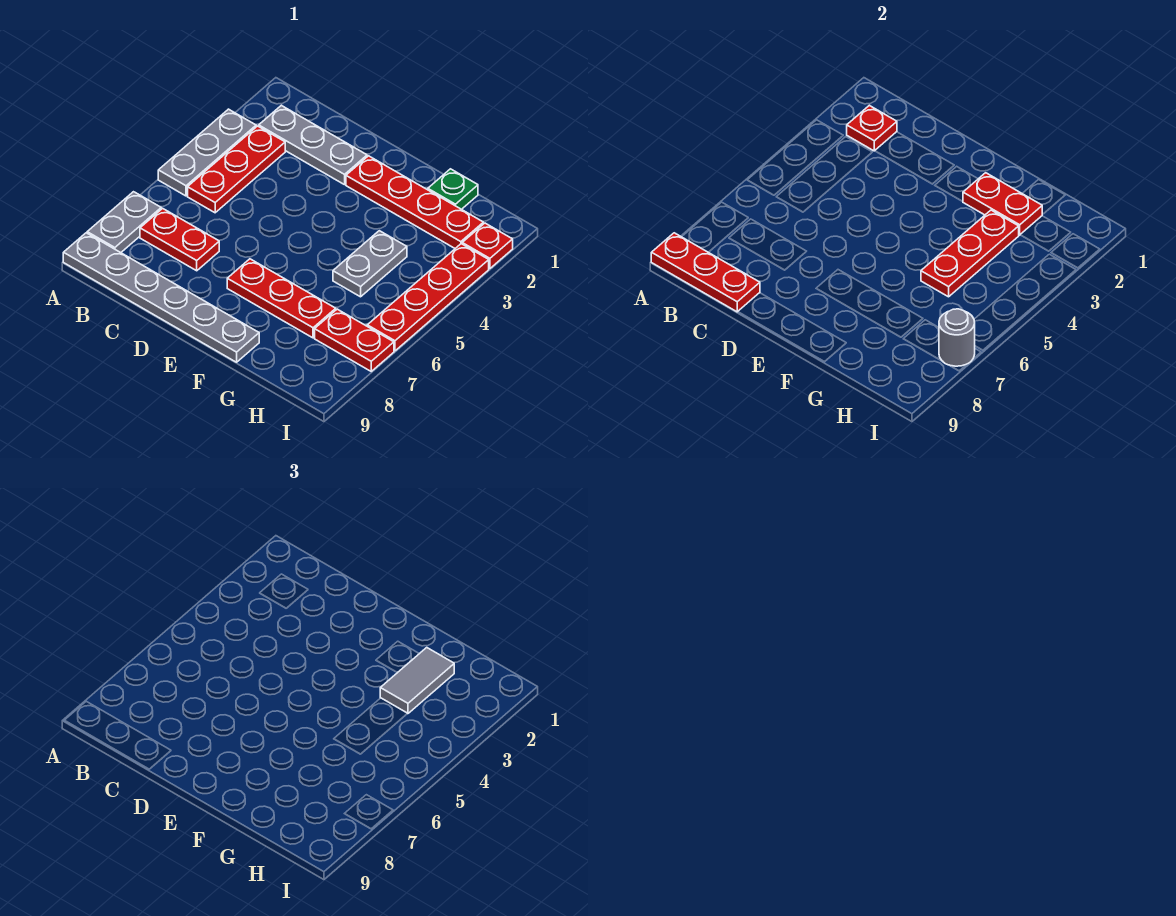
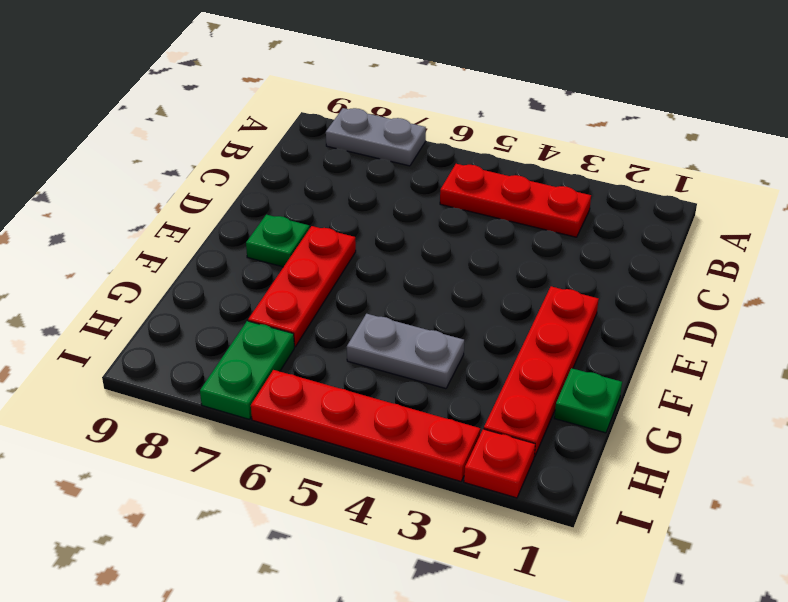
green plate E8 level 1 -> none
green plate H7:I7 level 1 -> red plate H7:I7 level 1
none -> grey plate A3:A5 level 1
none -> grey plate A9:F9 level 1
none -> grey plate B2:D2 level 1

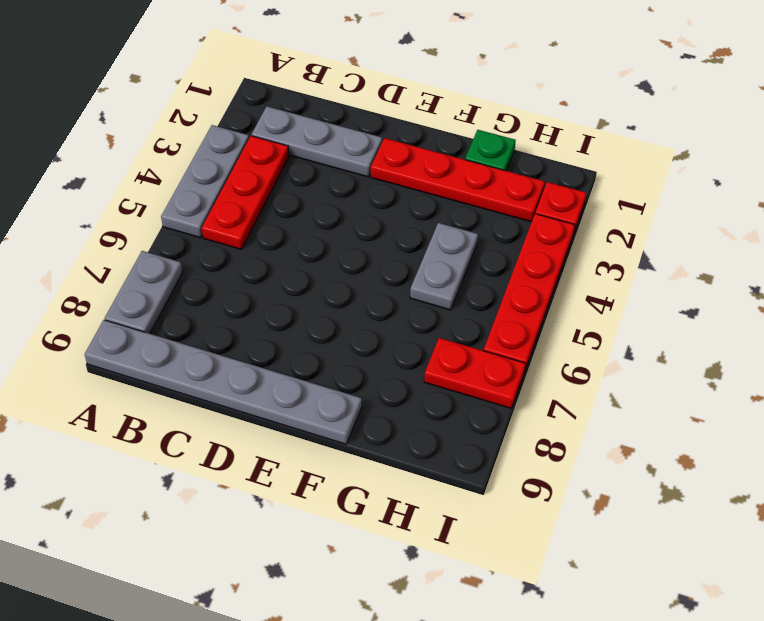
none -> red plate B7:C7 level 1
none -> red plate E7:G7 level 1
none -> red plate A9:C9 level 2

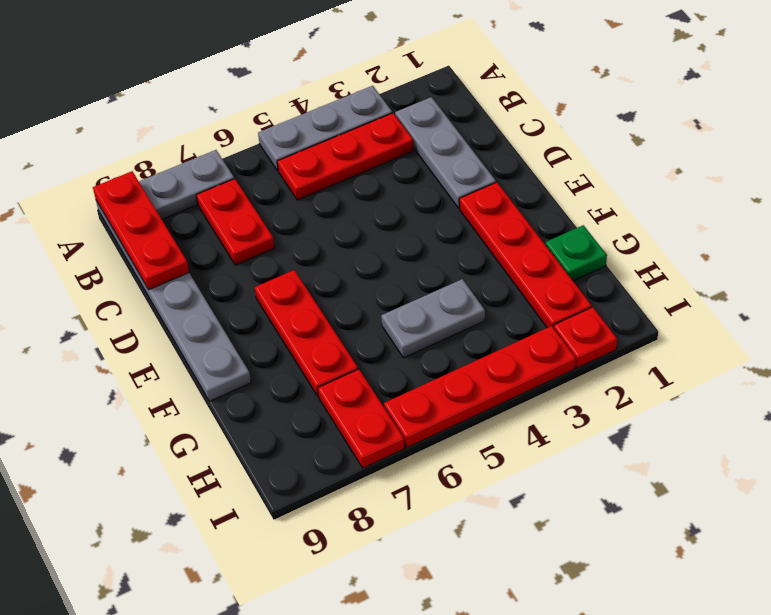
none -> red plate B2 level 2
none -> red plate F2:G2 level 2
none -> red plate G3:G5 level 2

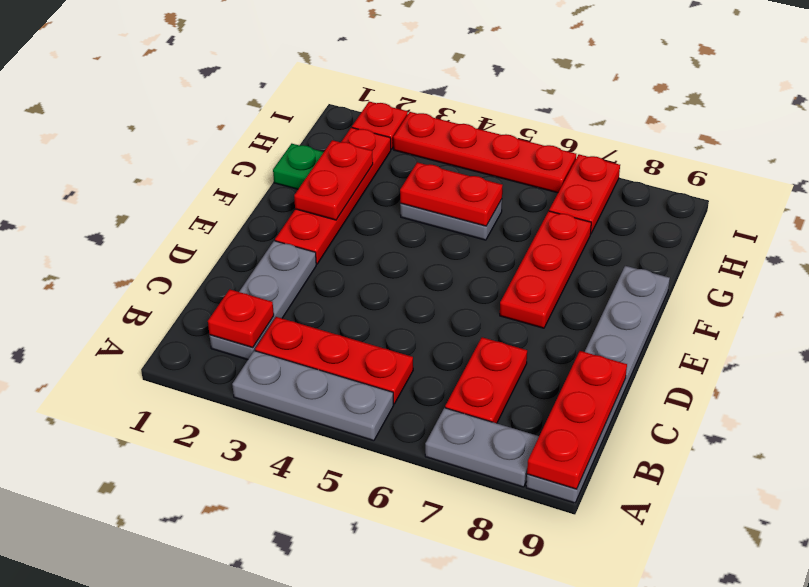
red plate G4:G5 level 2 -> red plate G3:G5 level 2
none -> grey round brick I7 level 2
none -> grey tile G2:G3 level 3

